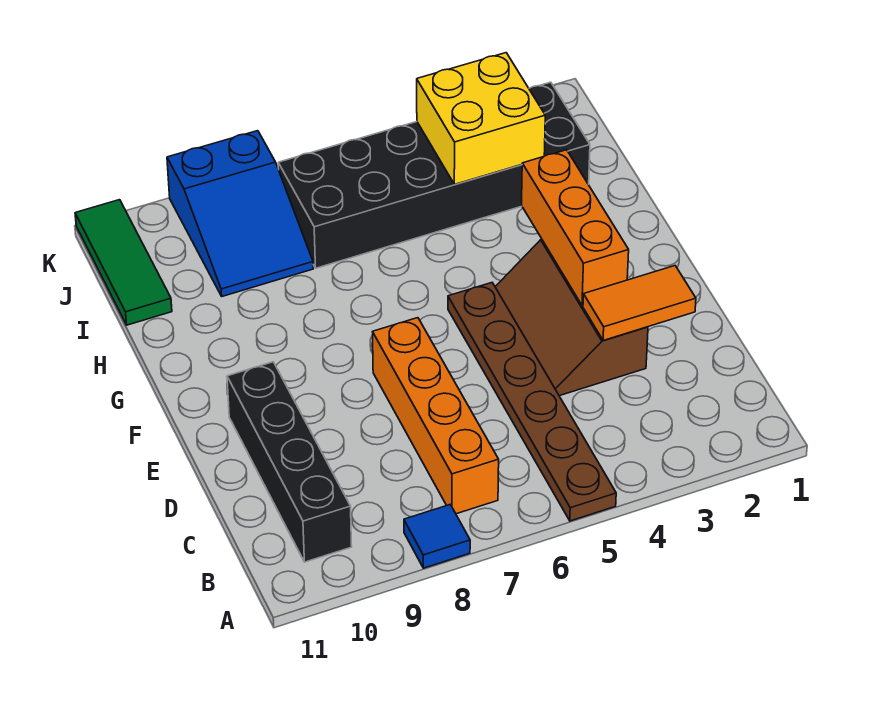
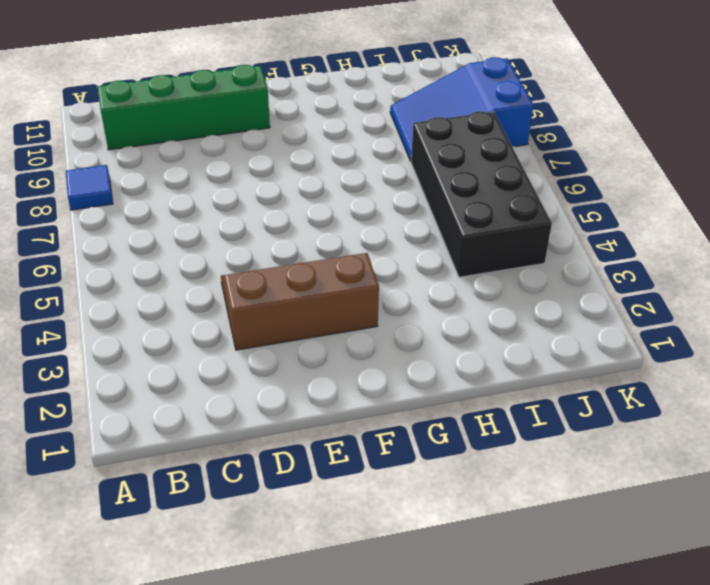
green brick B10:E10 level 1 -> black brick B10:E10 level 1
black brick I4:J7 level 1 -> black brick I2:J7 level 1
none -> brown plate A5:F5 level 1
none -> orange brick B7:E7 level 1

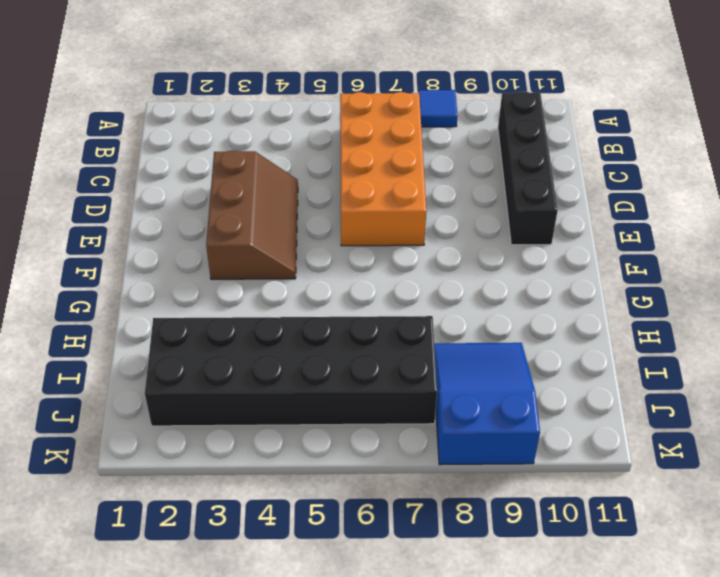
orange brick B6:E7 level 1 -> orange brick B7:E7 level 1
none -> brown plate A5:F5 level 1
none -> green tile I11:K11 level 1

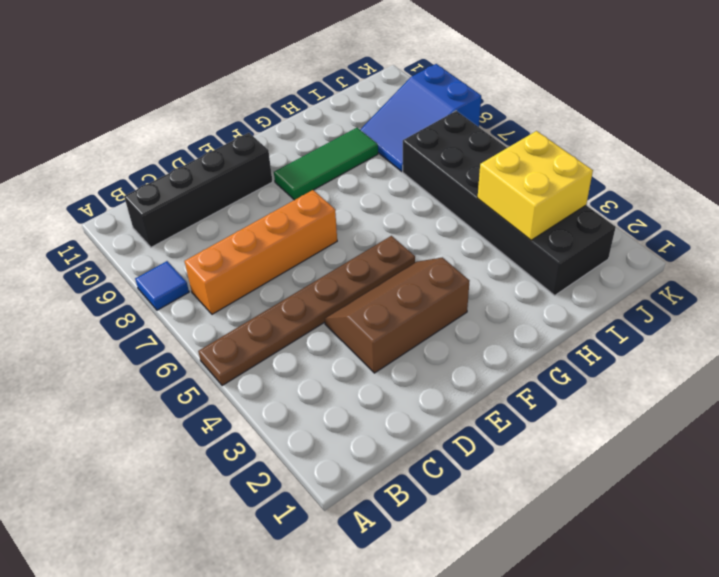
green tile F9:H9 level 1 -> green tile I11:K11 level 1
none -> orange tile D2:D3 level 2
none -> orange brick E3:G3 level 2

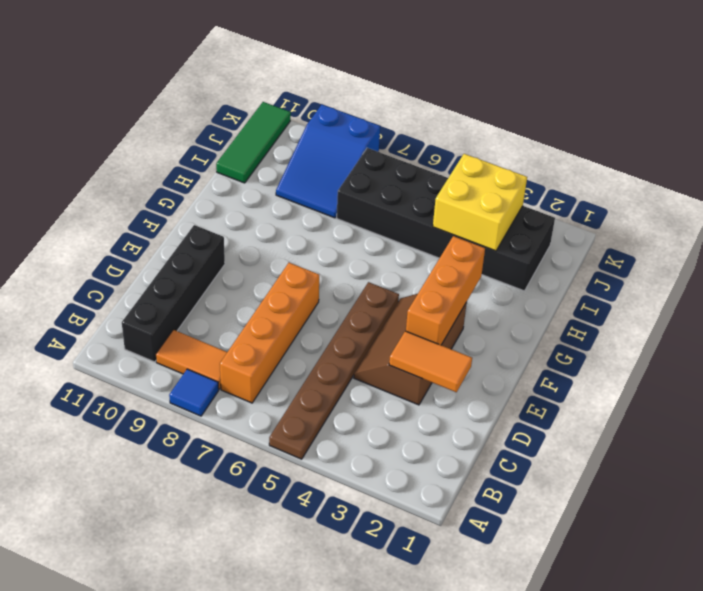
orange tile B8:B9 level 1 -> none

